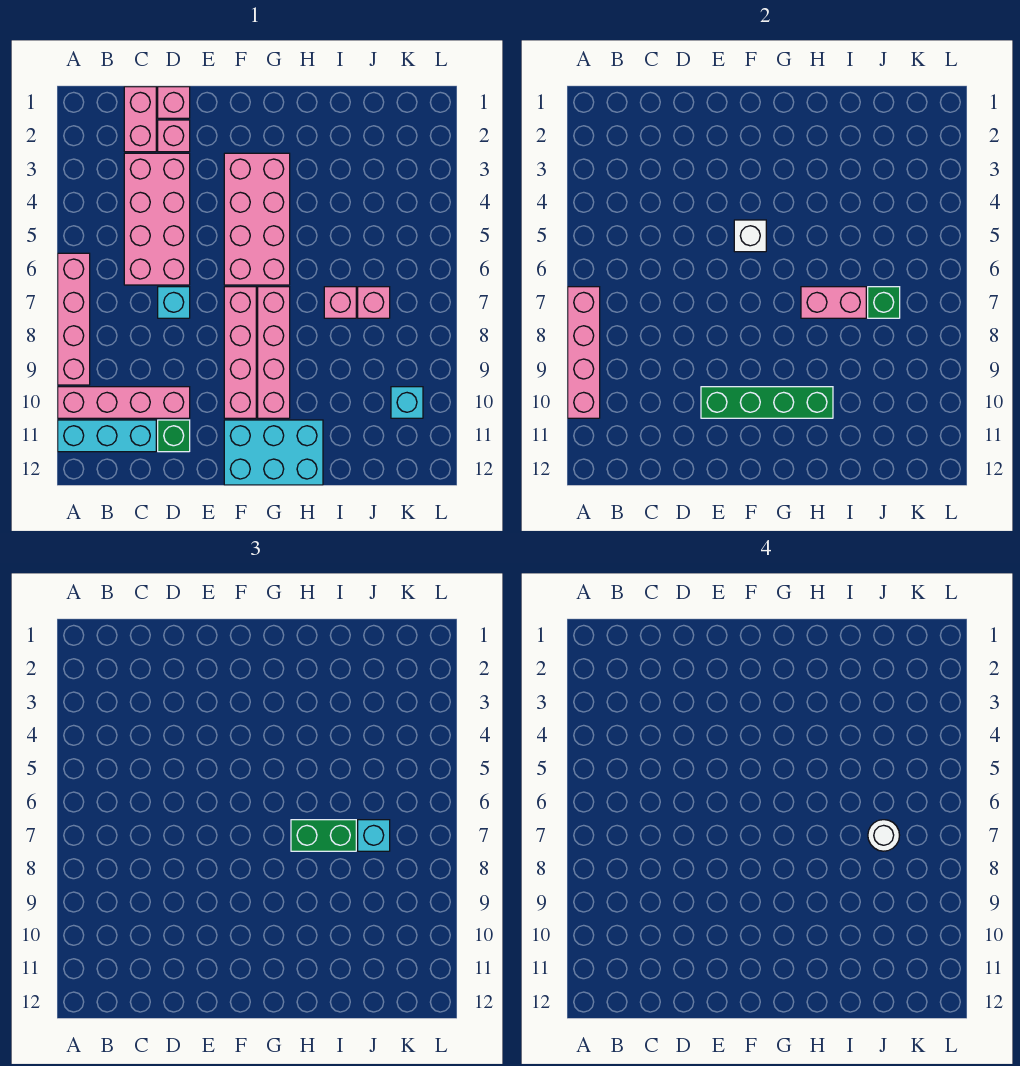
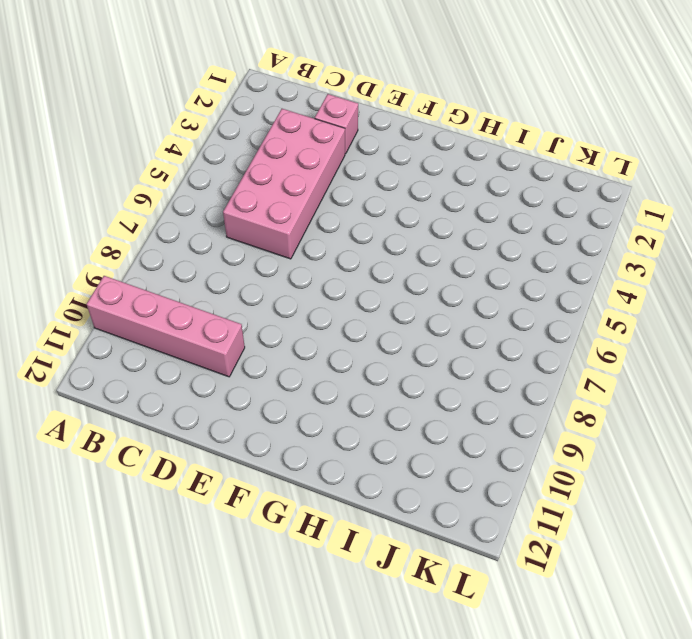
none -> pink brick A6:A9 level 1
none -> cyan brick A11:C11 level 1
none -> pink brick C1:C2 level 1

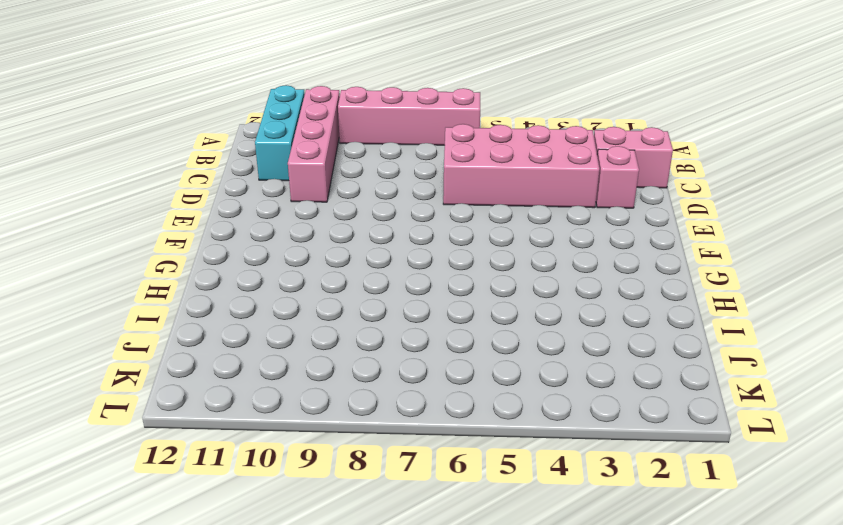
none -> pink brick D1 level 1
none -> cyan brick D7 level 1
none -> green brick D11 level 1

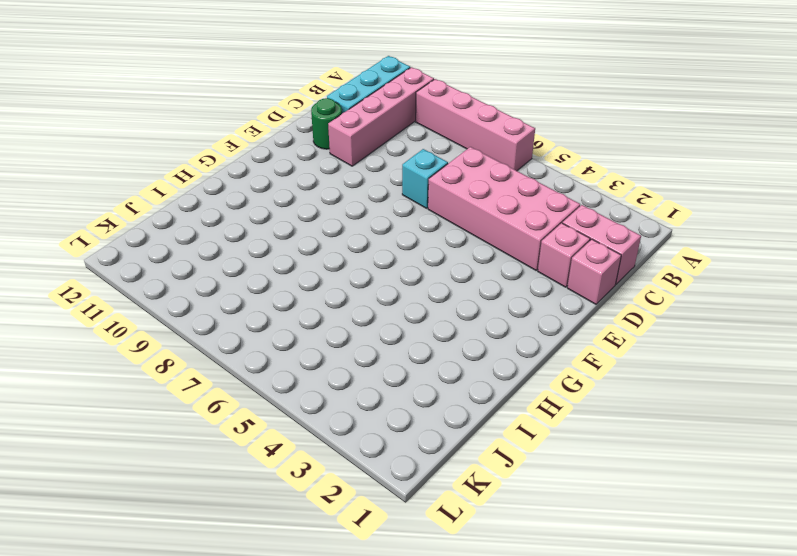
green round brick D11 level 1 -> green brick D11 level 1
none -> pink brick F3:G6 level 1
none -> pink brick F7:F10 level 1
none -> cyan brick F11:H12 level 1

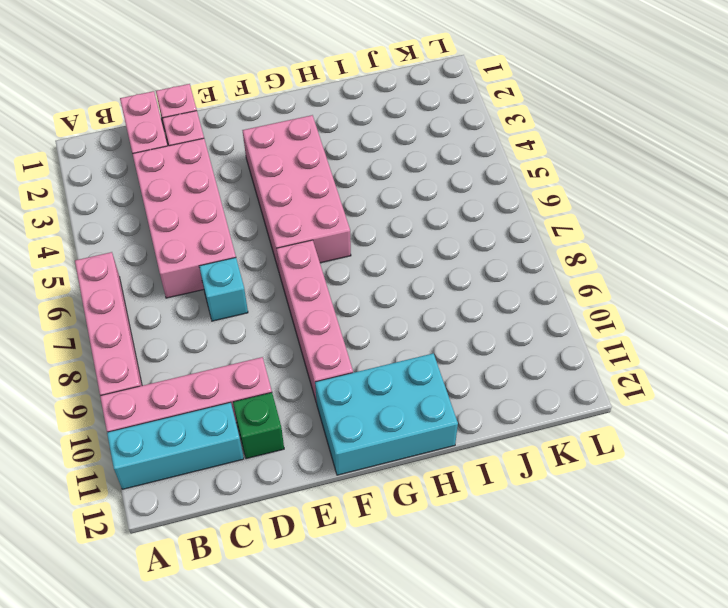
none -> pink brick G7:G10 level 1
none -> pink brick I7 level 1
none -> pink brick J7 level 1

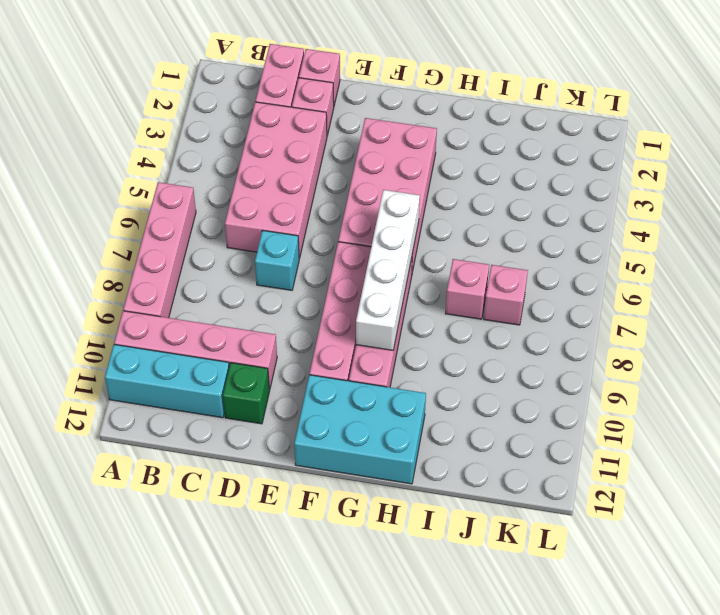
white brick G6:G9 level 2 -> none
none -> cyan brick K10 level 1
none -> pink brick A7:A10 level 2
none -> green brick E10:H10 level 2

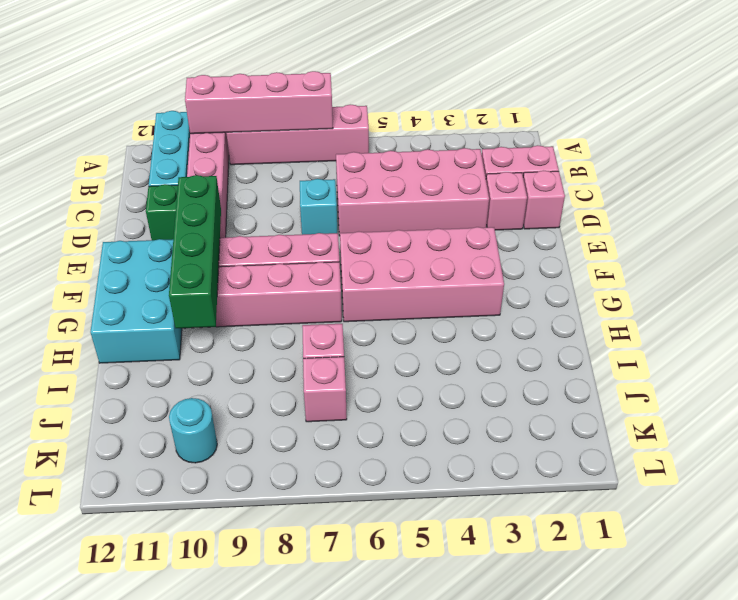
cyan round brick K10 level 1 -> cyan brick K10 level 1
none -> white brick F5 level 2
none -> pink brick H7:I7 level 2
none -> green brick J7 level 2

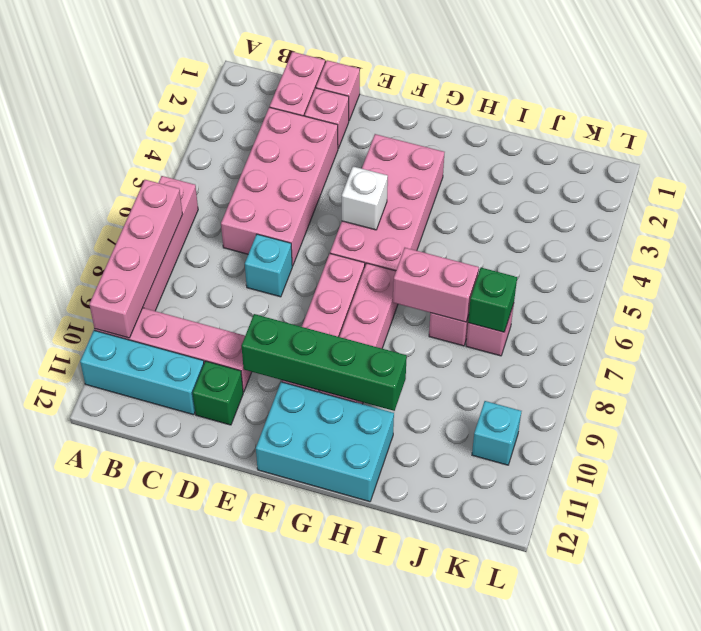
none -> green brick H7:I7 level 3
none -> cyan brick J7 level 3
none -> white round brick J7 level 4

